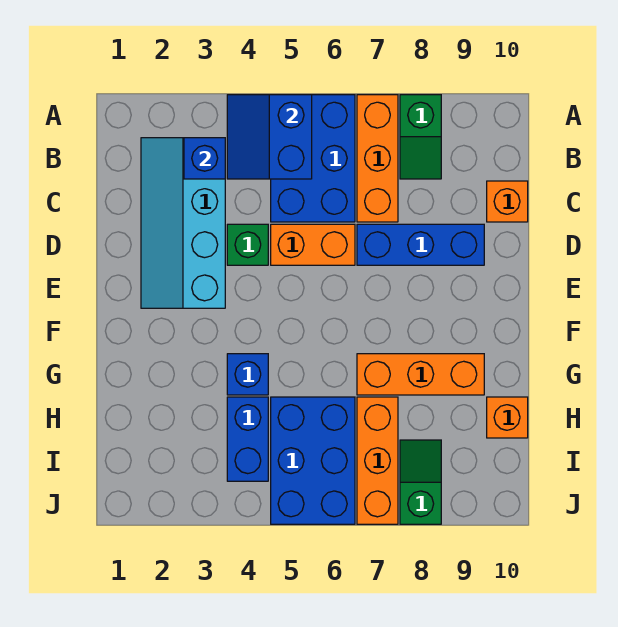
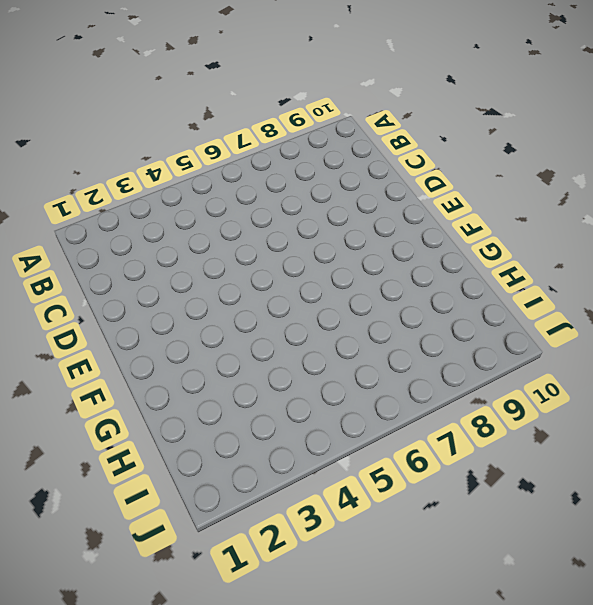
none -> blue brick A5:C6 level 1
none -> orange brick A7:C7 level 1
none -> green slope A8:B8 level 1 top A

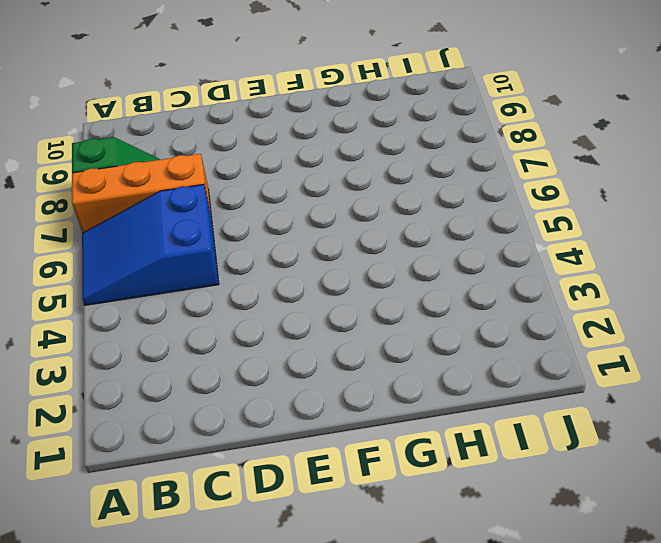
blue slope A5:C6 level 1 top C -> blue brick A5:C6 level 1
none -> cyan slope B2:E3 level 1 top 3
none -> orange brick C10 level 1
none -> green brick D4 level 1

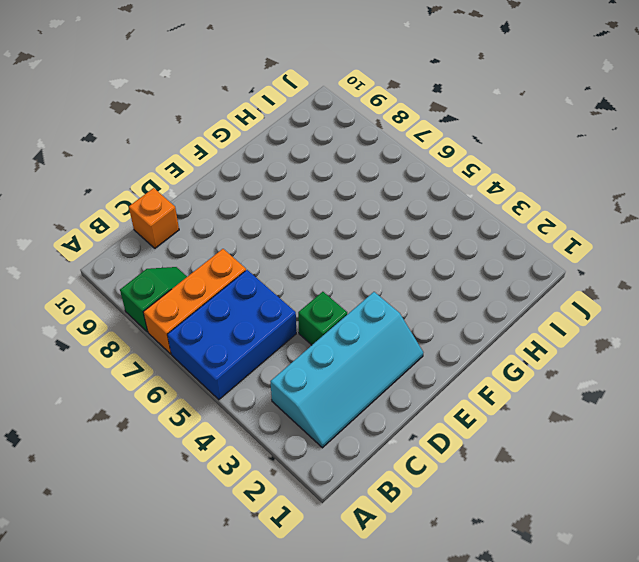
none -> orange brick D5:D6 level 1
none -> blue brick D7:D9 level 1
none -> blue brick G4 level 1

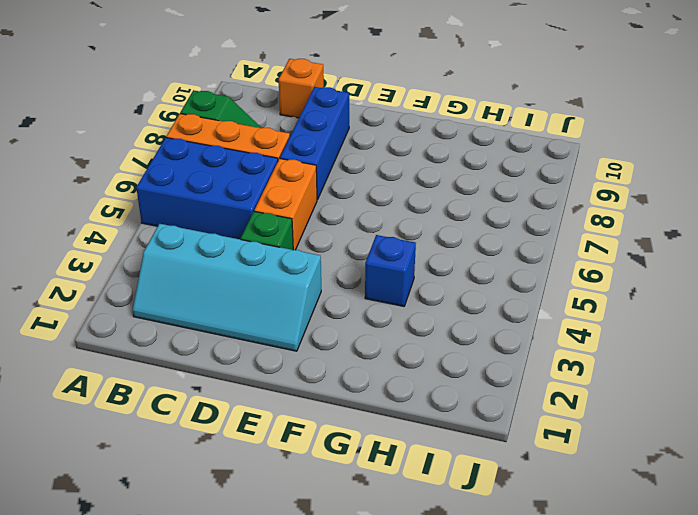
none -> orange brick G7:G9 level 1
none -> blue brick H4:I4 level 1
none -> blue brick H5:J6 level 1

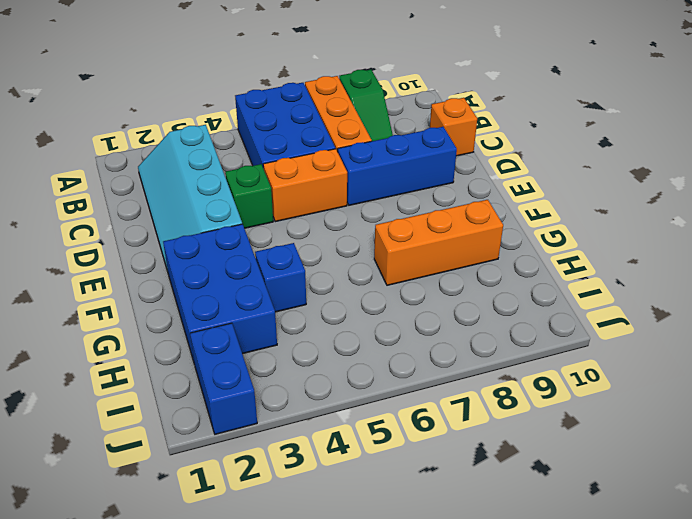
blue brick F2:H3 level 1 -> blue brick H5:J6 level 1
blue brick I2:J2 level 1 -> blue brick H4:I4 level 1
none -> orange brick H7:J7 level 1
none -> orange brick H10 level 1
none -> green slope I8:J8 level 1 top J

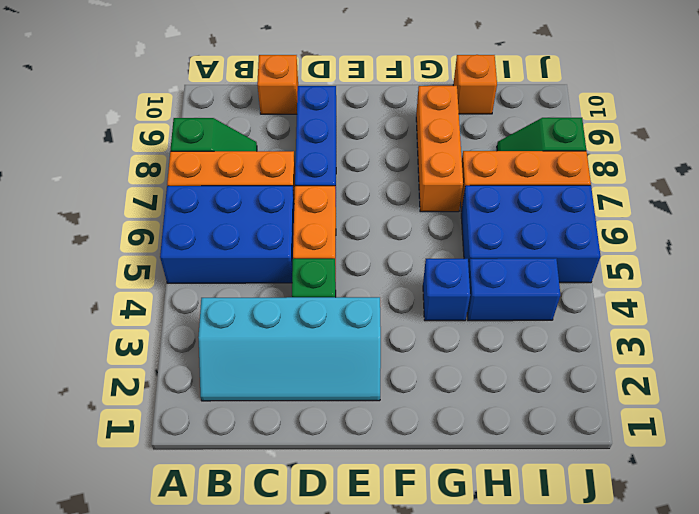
none -> blue slope A4:B5 level 2 top 5
none -> blue brick B3 level 2

